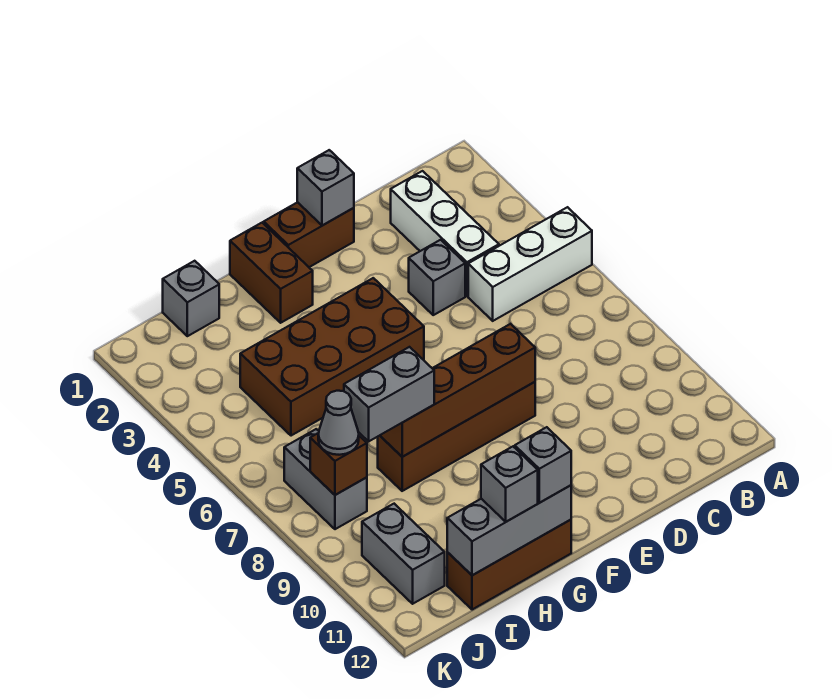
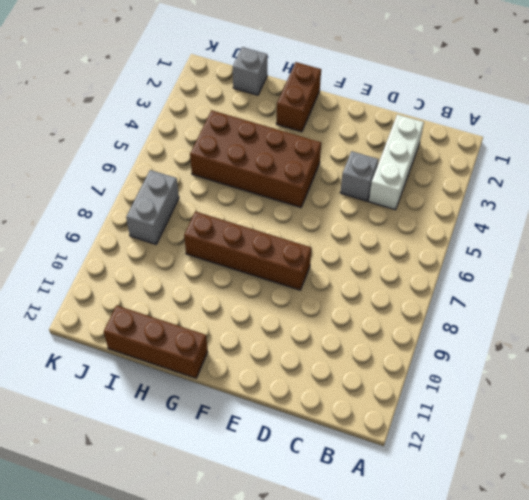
none -> white brick A5:C5 level 1
none -> brown brick E1:F1 level 1
none -> grey brick J10:J11 level 1

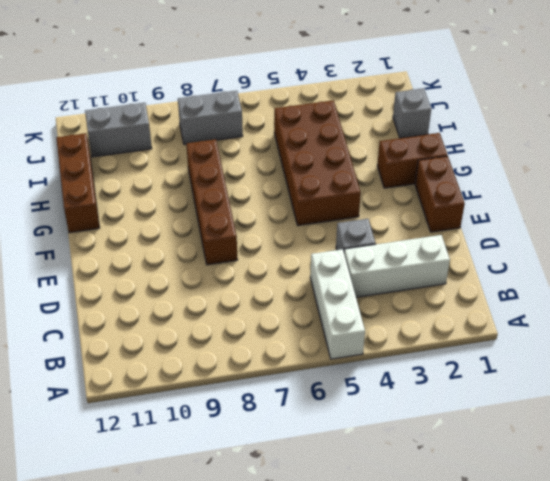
none -> grey brick E1 level 2
none -> brown brick E8:H8 level 2
none -> grey brick G12:I12 level 2

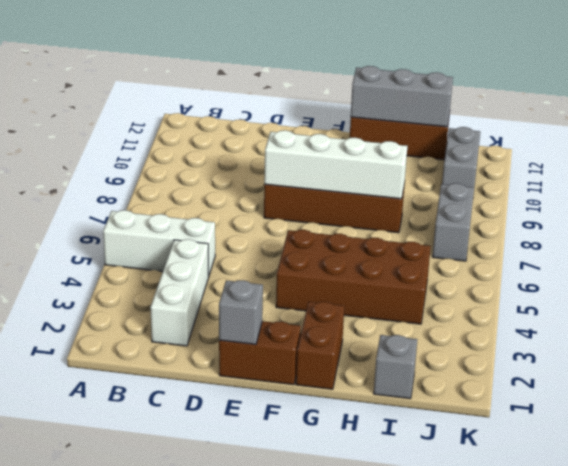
white brick E8:H8 level 2 -> brown brick E8:H8 level 2
none -> grey brick D4 level 1
none -> brown brick J8 level 2
none -> grey brick G12 level 3

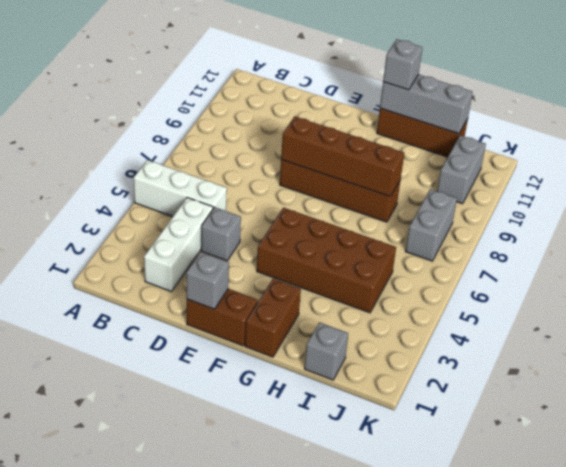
none -> brown brick J8 level 2
none -> grey brick H8:I8 level 3
none -> grey brick H12 level 3

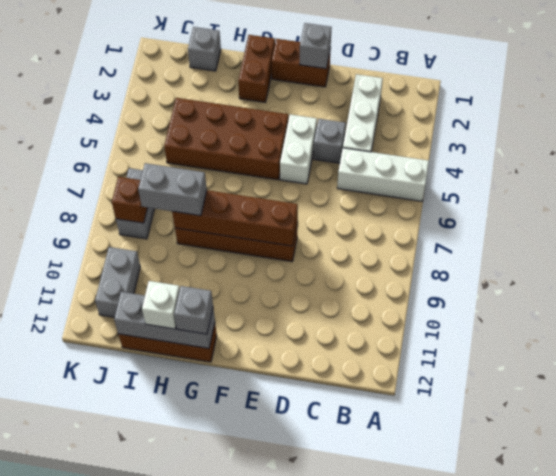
white brick E4:E5 level 1 -> none
white brick H12 level 3 -> grey brick H12 level 3
none -> grey cone J8 level 3

